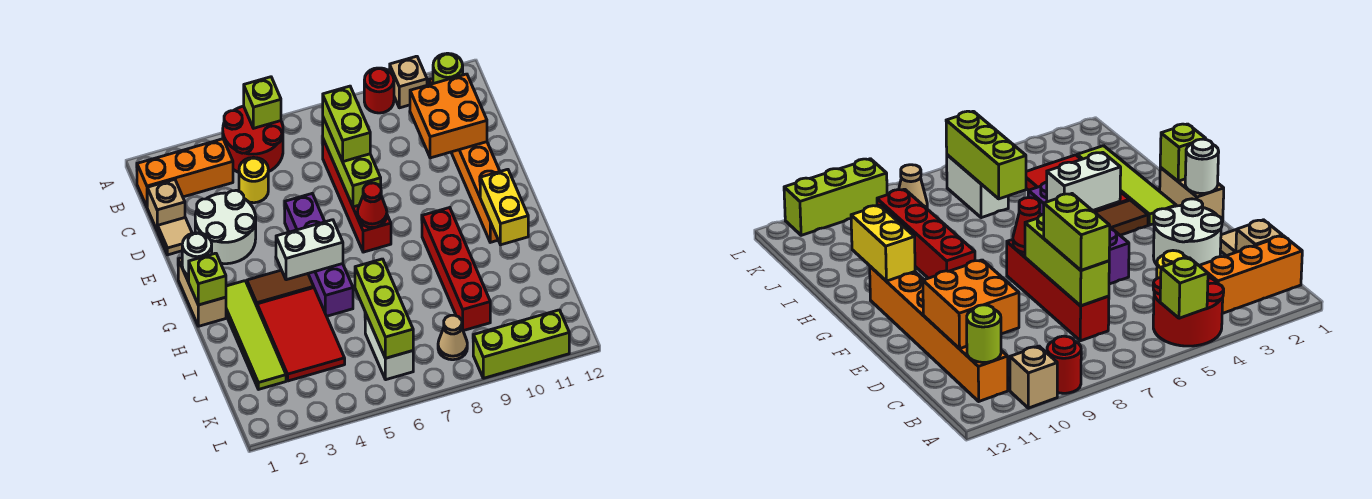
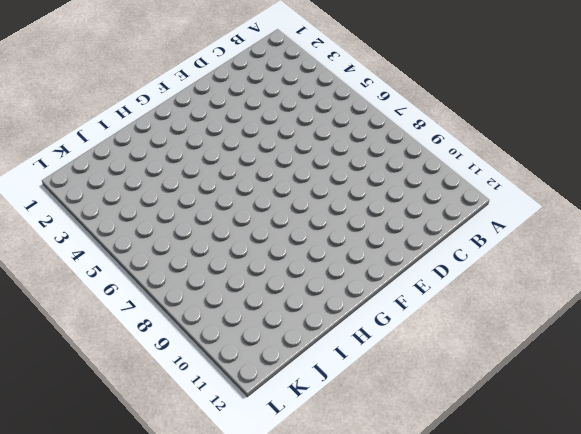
none -> red round brick A4:B5 level 1
none -> red round brick A9 level 1
none -> tan brick A10 level 1
none -> orange brick B1:B3 level 1

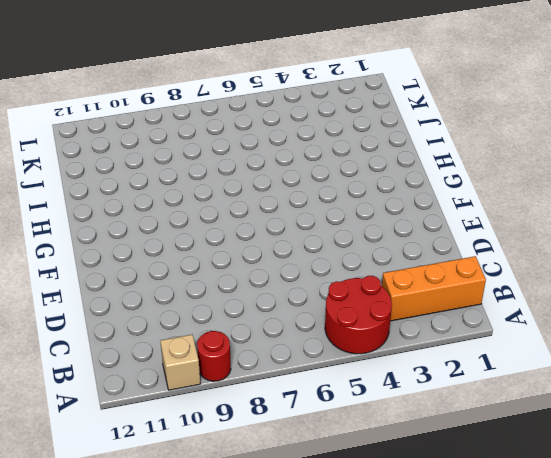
none -> orange brick B11:G11 level 1
none -> tan brick C1 level 1
none -> yellow round brick C4 level 1
none -> red brick C7:F7 level 1

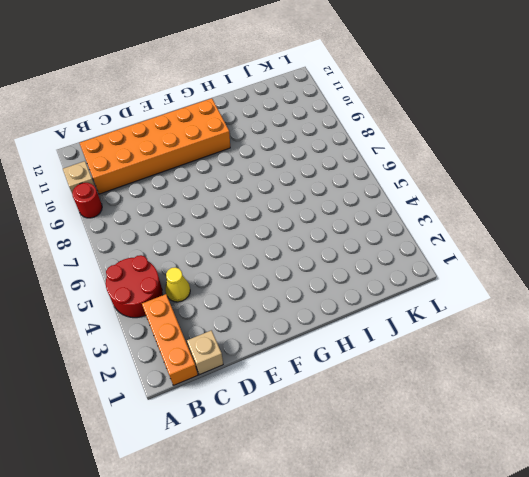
orange brick B10:G11 level 1 -> orange brick B11:G11 level 1
yellow cone C4 level 1 -> yellow round brick C4 level 1
none -> red brick C7:F7 level 1
none -> tan tile D1 level 1
none -> white round brick D2:E3 level 1
none -> purple brick E5:H5 level 1

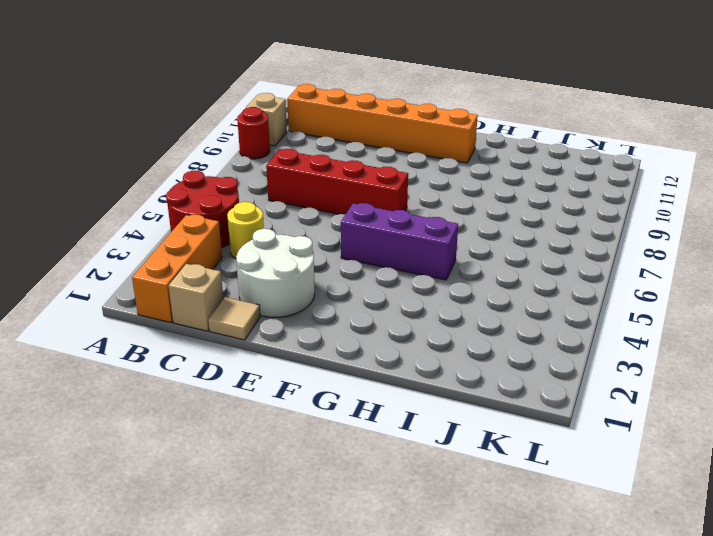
purple brick F5:H5 level 1 -> purple brick E5:H5 level 1
none -> tan brick F1:G1 level 1
none -> lime tile G2:J2 level 1
none -> brown tile G3:G4 level 1
none -> red brick G9:J9 level 1

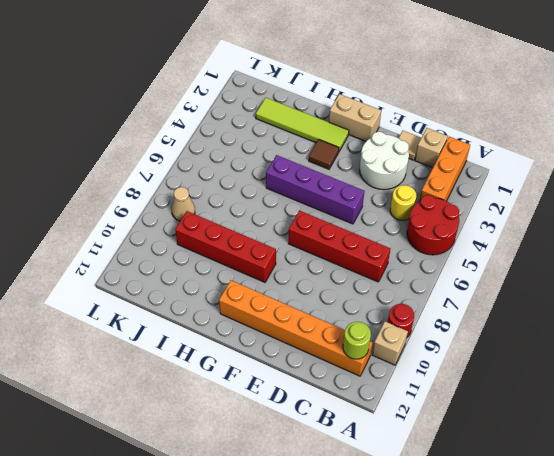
brown tile G3 level 1 -> brown tile G3:G4 level 1
none -> red tile H3:J4 level 1
none -> white brick J6:K6 level 1
none -> lime brick L9:L11 level 1
none -> lime brick A5 level 2

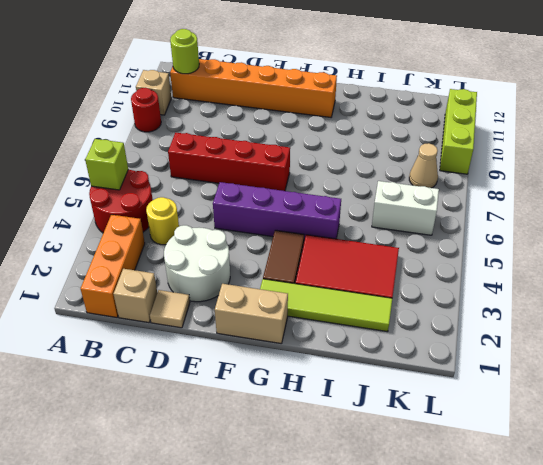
none -> red brick G9:J9 level 1
none -> lime brick C7:E7 level 2
none -> orange brick C10:D11 level 2
none -> white round brick F1 level 2

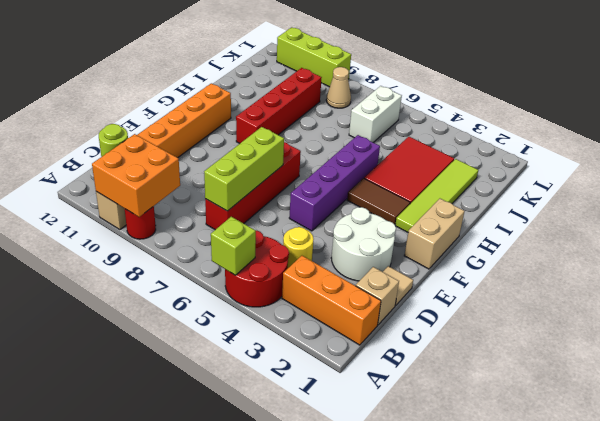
orange brick A9:B10 level 2 -> orange brick C10:D11 level 2
none -> white round brick F1 level 2
none -> red cone F7 level 2
none -> lime brick G1 level 2
none -> white brick G4:G5 level 2

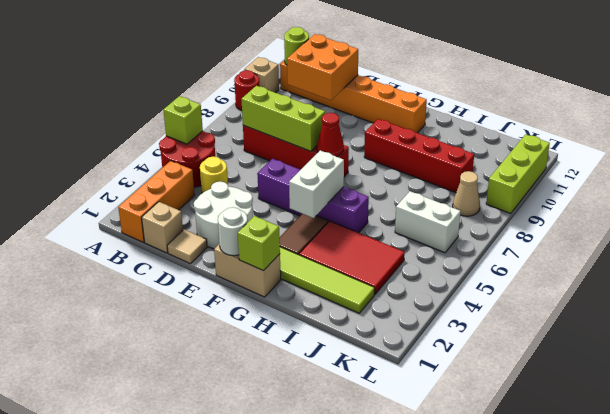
none -> yellow brick G11:H11 level 2
none -> lime brick I6:K6 level 2
none -> lime brick C7:D7 level 3

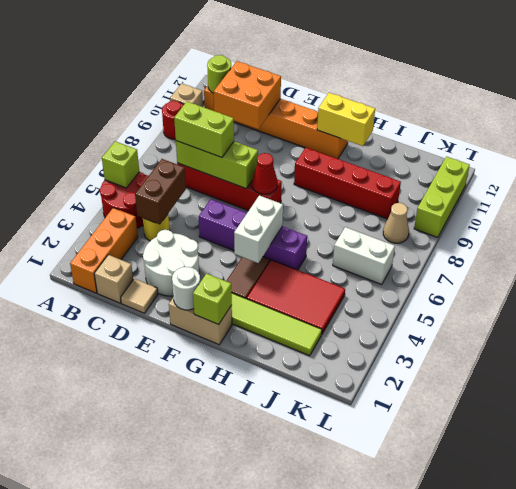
brown brick C4:C5 level 2 -> none
none -> lime brick I6:K6 level 2

